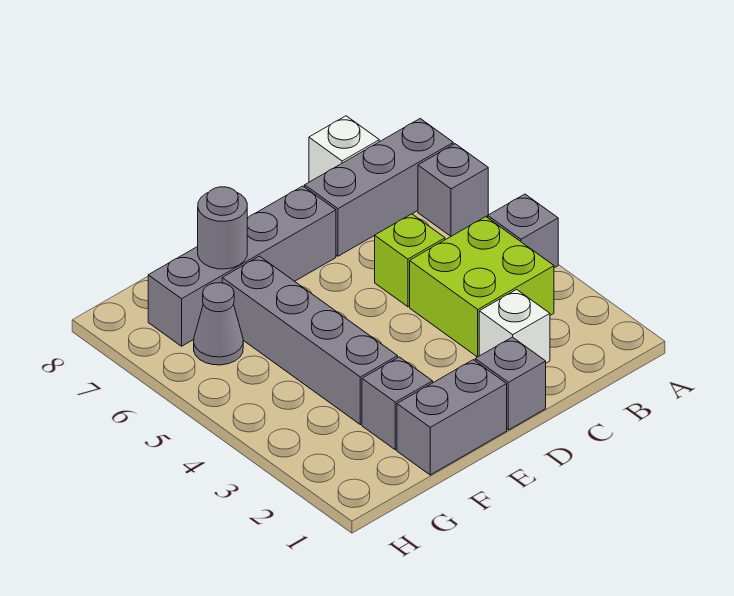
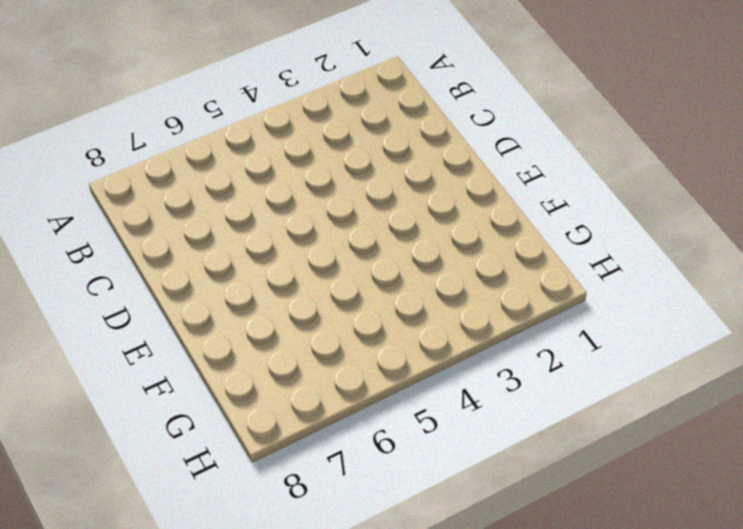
none -> grey brick A4 level 1
none -> grey brick A6 level 1
none -> grey brick A7:C7 level 1

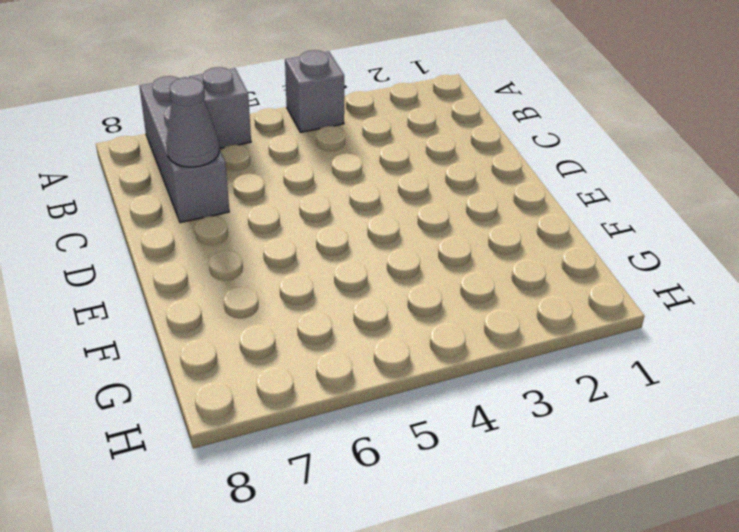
grey cone C7 level 2 -> grey cone G6 level 1
none -> lime brick B3:C4 level 1
none -> white brick B8 level 1
none -> white brick C2 level 1

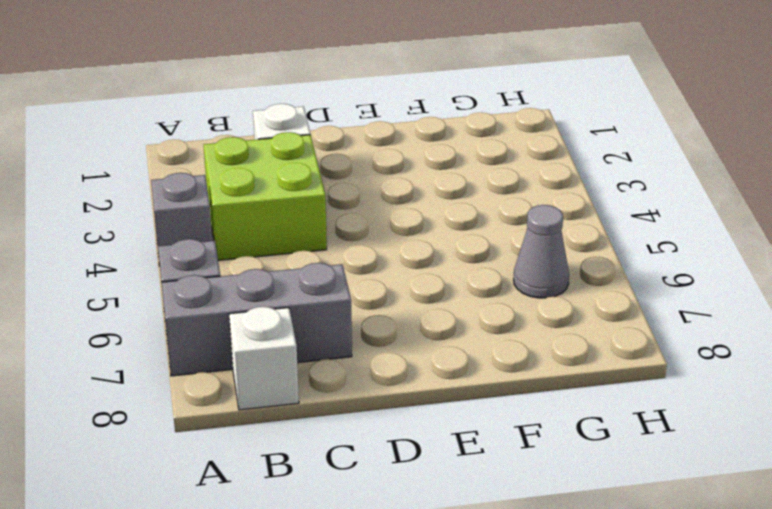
none -> lime brick C5 level 1
none -> grey brick D1 level 1
none -> grey brick D7:G7 level 1

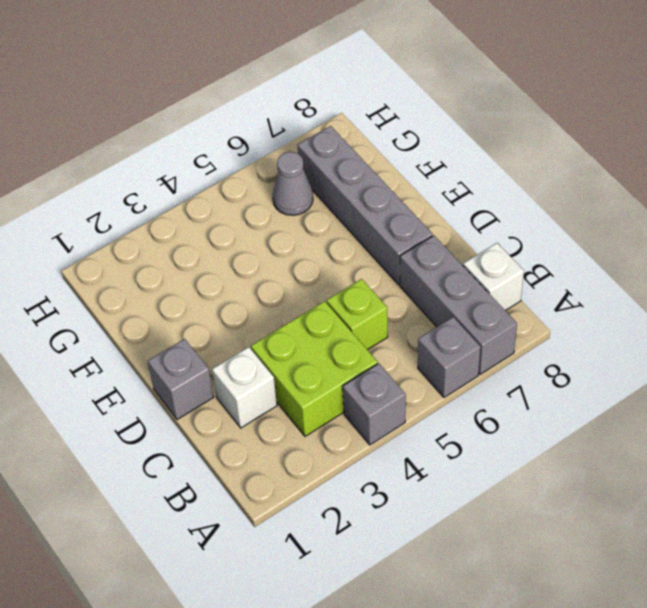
none -> grey brick E1:F1 level 1
none -> grey brick F2 level 1
none -> grey brick F3:F6 level 1

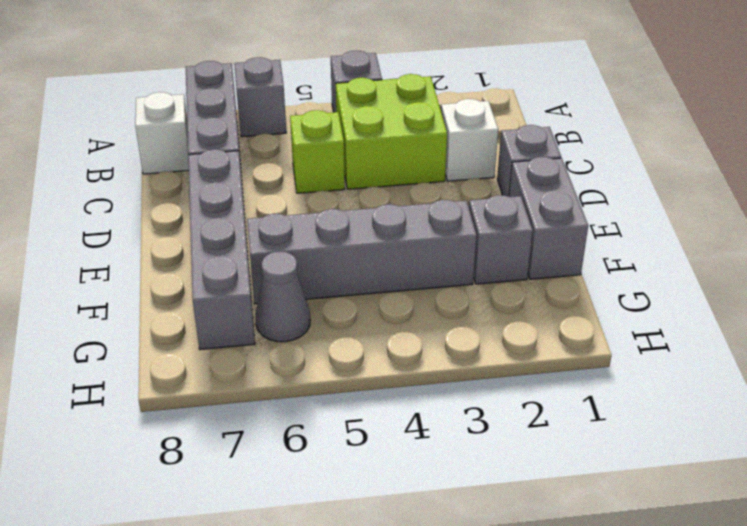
none -> grey round brick F7 level 2

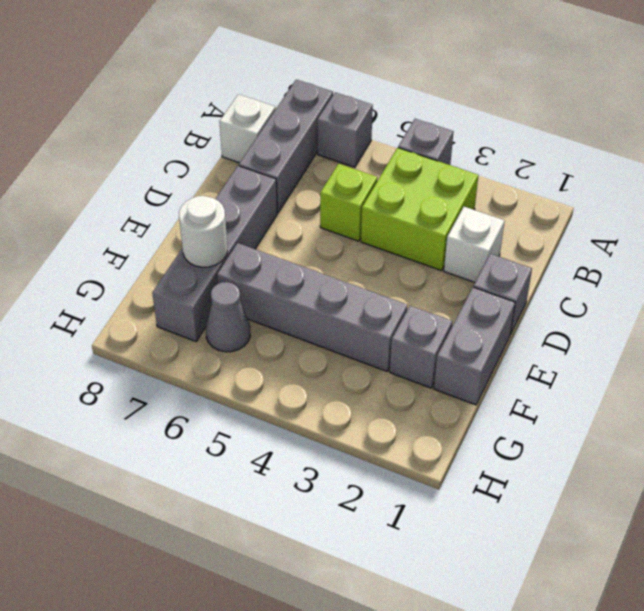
white round brick F7 level 2 -> grey round brick F7 level 2

